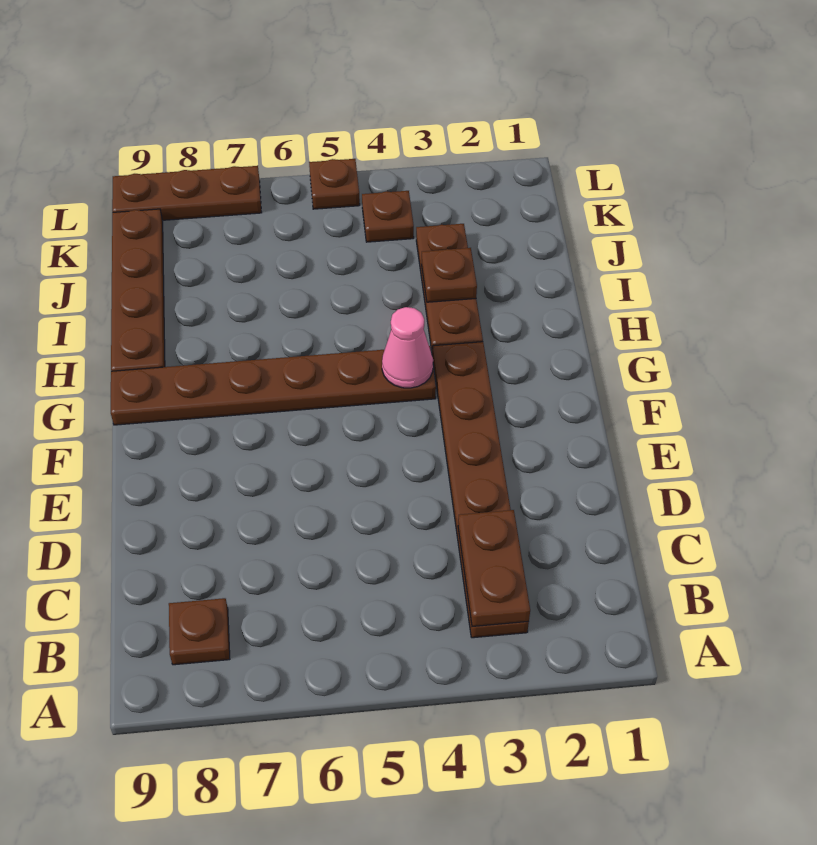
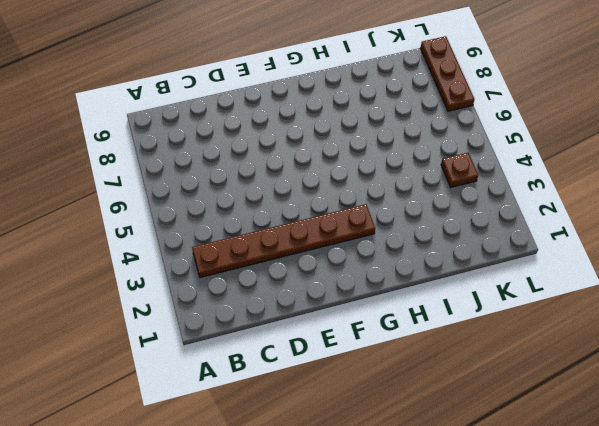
none -> brown plate B8 level 1
none -> brown plate G4:G9 level 1

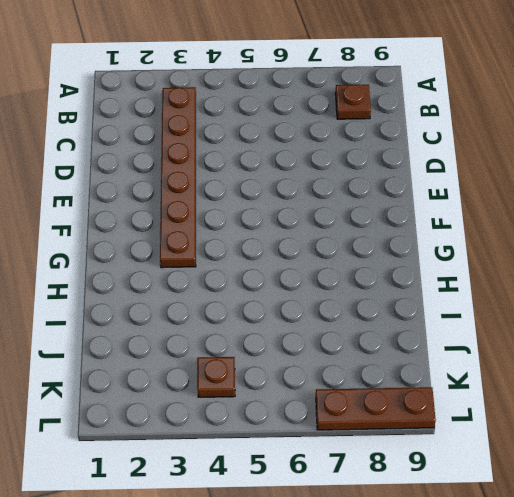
none -> brown plate G4:G9 level 1
none -> brown plate H3:J3 level 1

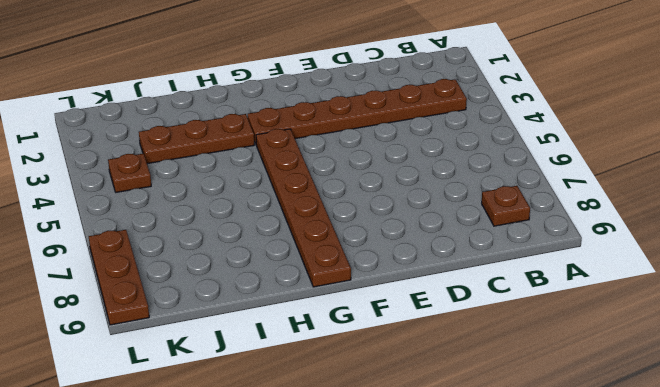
none -> brown plate H9:K9 level 1
none -> brown plate L5 level 1

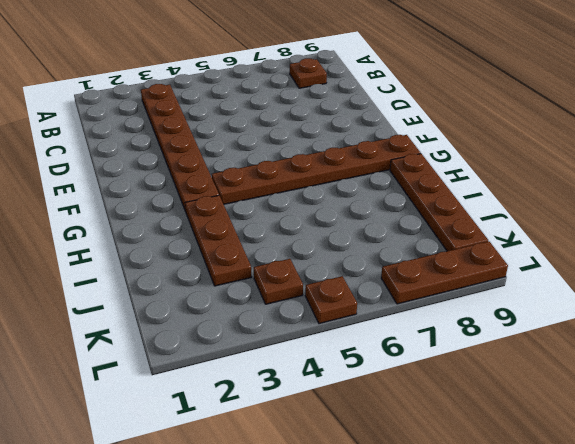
none -> brown plate B3:C3 level 2
none -> pink cone G4 level 2

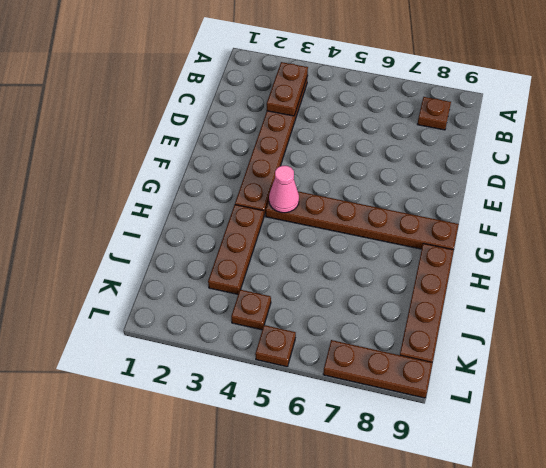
none -> brown plate I3 level 2

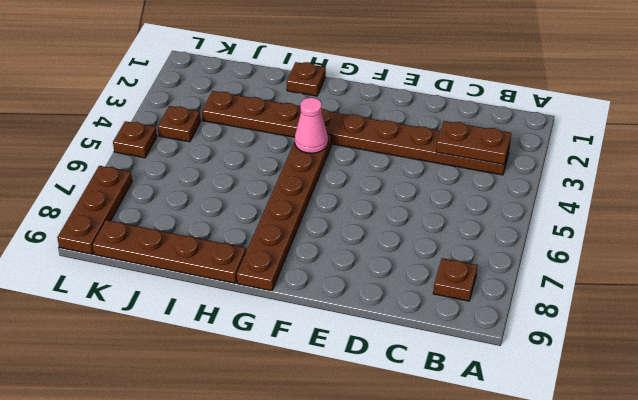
brown plate H1 level 1 -> brown plate I3 level 2

